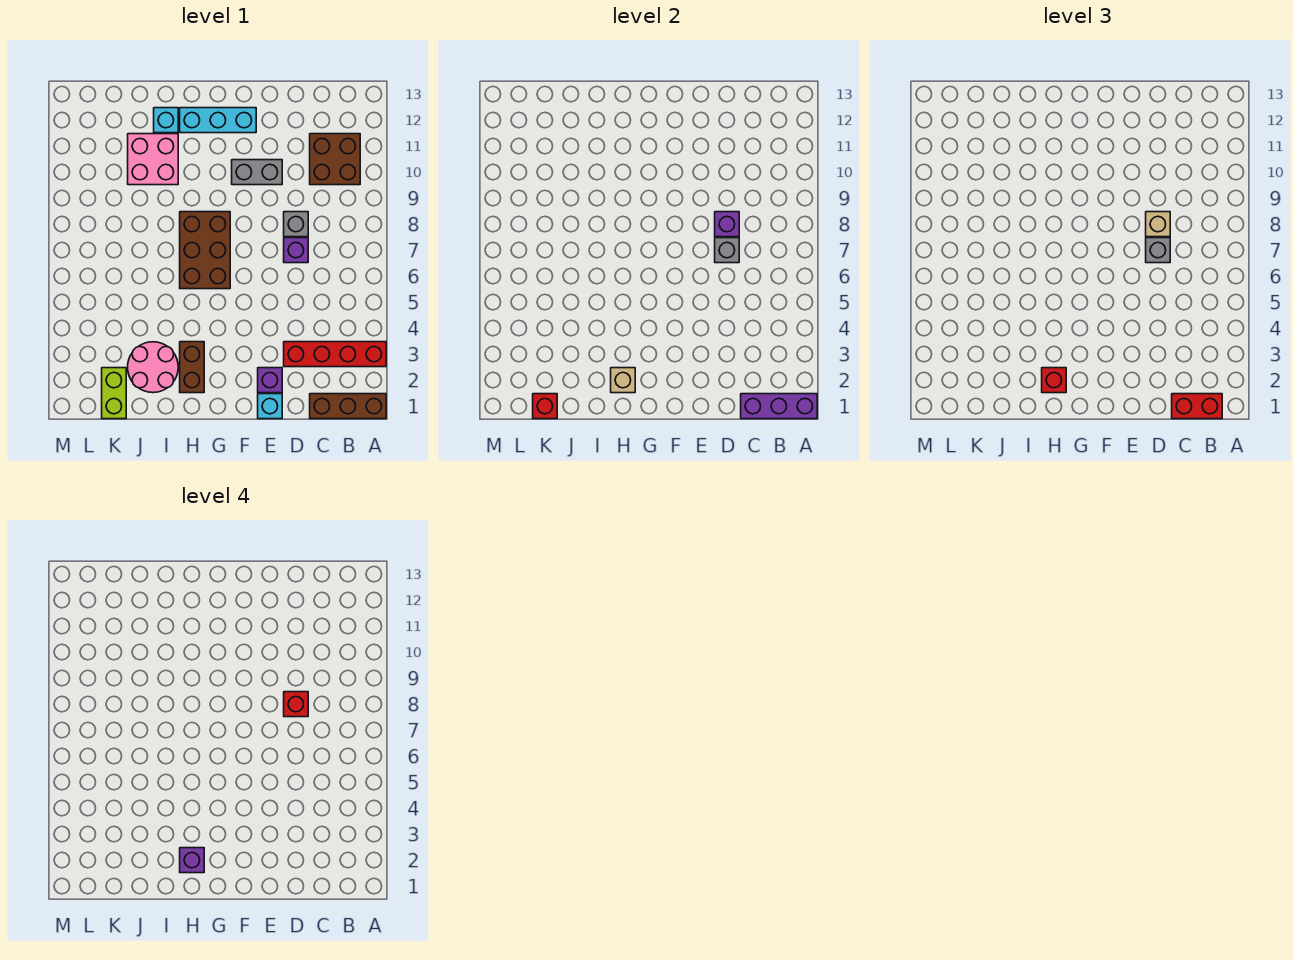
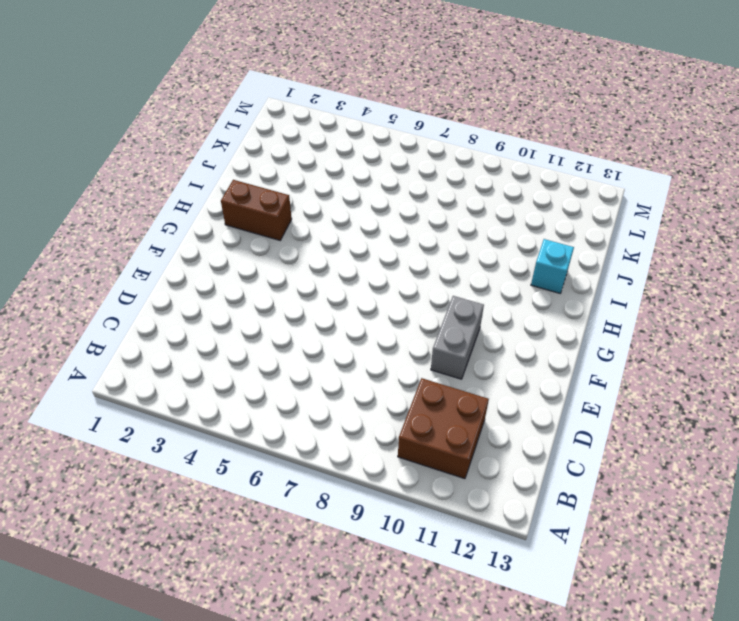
none -> brown brick A1:C1 level 1
none -> red brick A3:D3 level 1
none -> purple brick D7 level 1

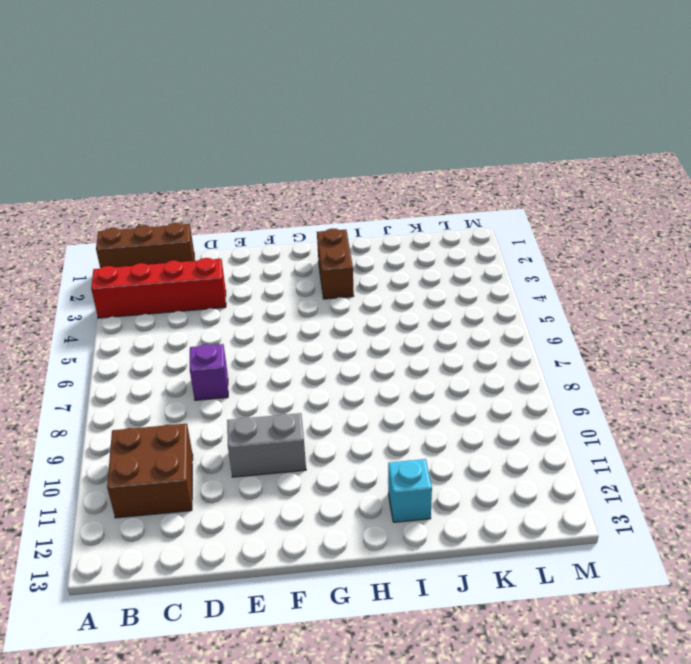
none -> grey brick D8 level 1
none -> cyan brick E1 level 1
none -> purple brick E2 level 1

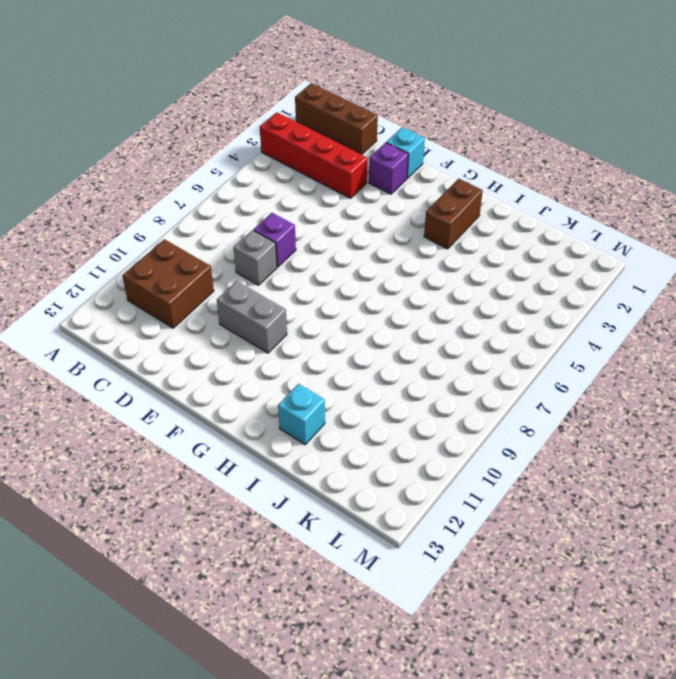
none -> cyan brick F12:H12 level 1
none -> brown brick G6:H8 level 1
none -> pink round brick I2:J3 level 1

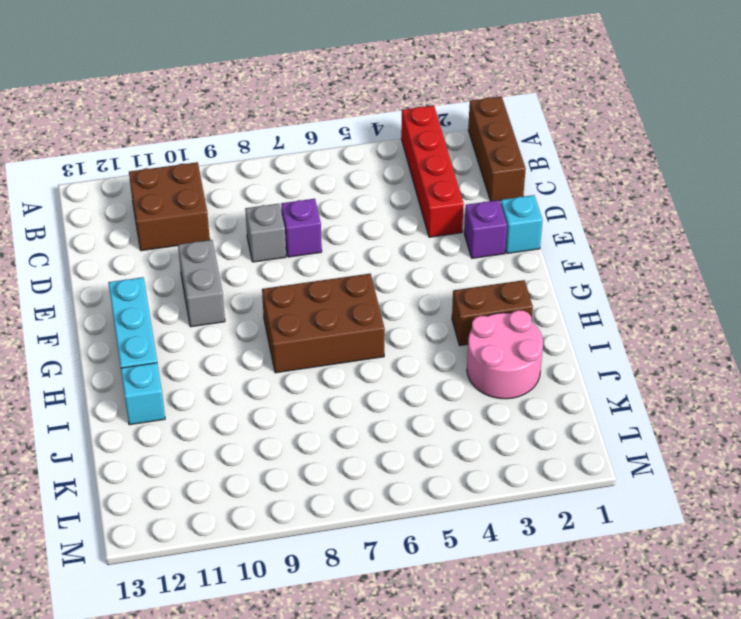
none -> pink brick I10:J11 level 1
none -> lime brick K1:K2 level 1
none -> purple brick A1:C1 level 2

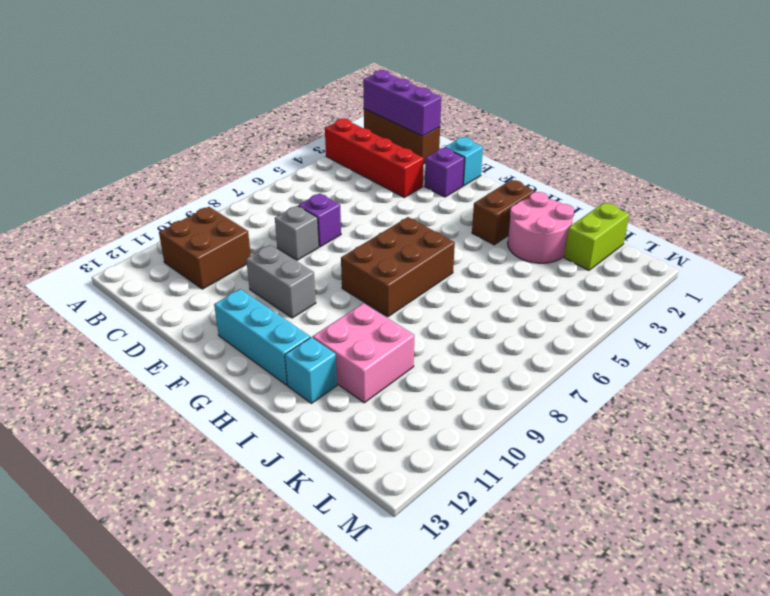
none -> grey brick D7 level 2
none -> purple brick D8 level 2
none -> tan brick H2 level 2

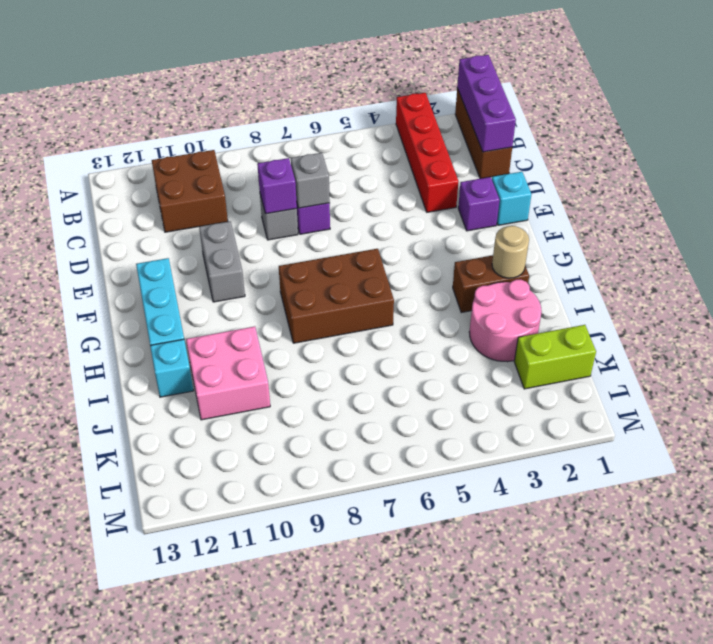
tan round brick H2 level 2 -> tan brick H2 level 2
none -> red brick K1 level 2
none -> red brick B1:C1 level 3
none -> grey brick D7 level 3

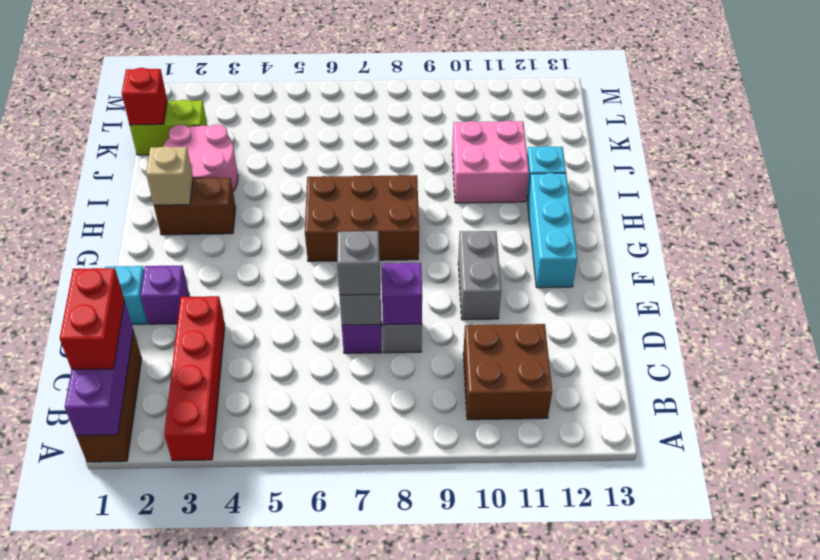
none -> tan brick D8 level 3
none -> red brick H2 level 3
none -> red brick D8 level 4

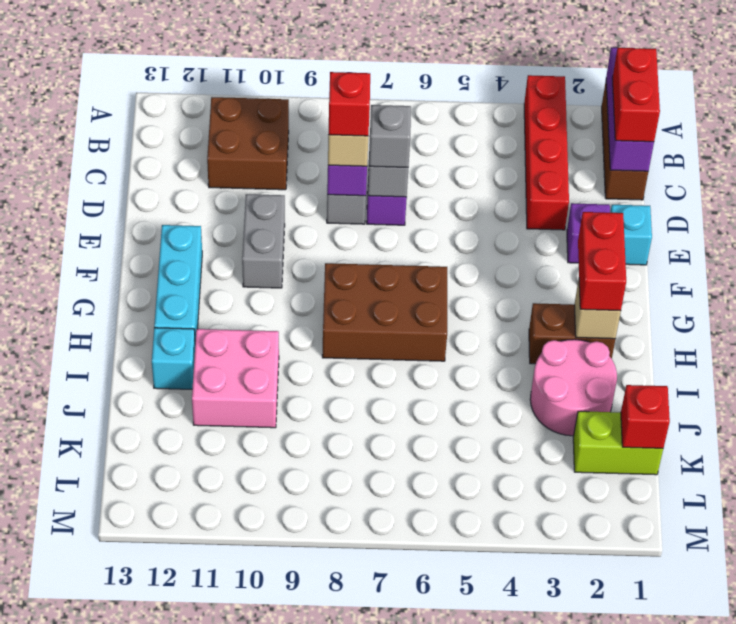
red brick G2:H2 level 3 -> red brick H2 level 3
none -> purple brick H2 level 4

